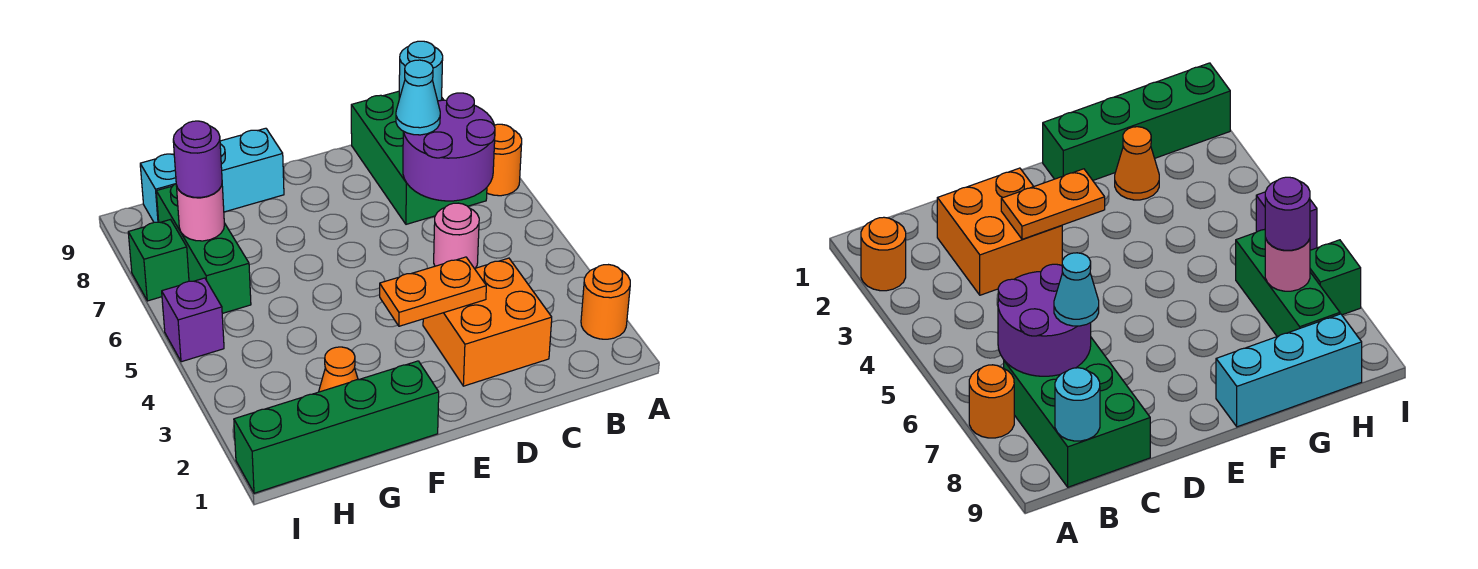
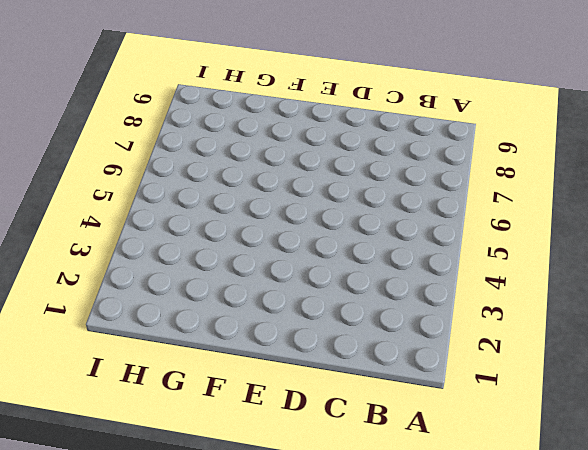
none -> orange round brick A2 level 1
none -> orange round brick A7 level 1
none -> green brick B7:C9 level 1

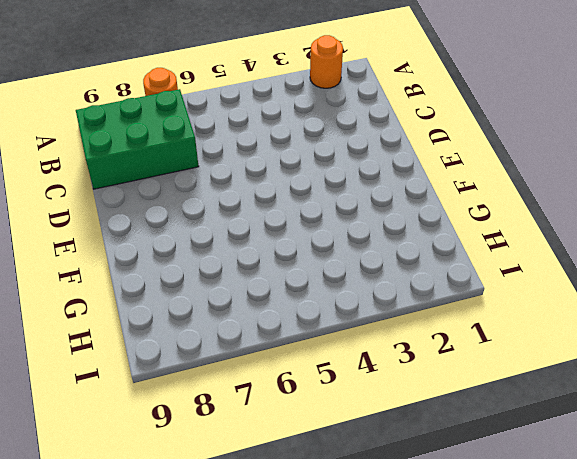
none -> orange brick C2:D3 level 1
none -> pink round brick C5 level 1
none -> green brick F1:I1 level 1

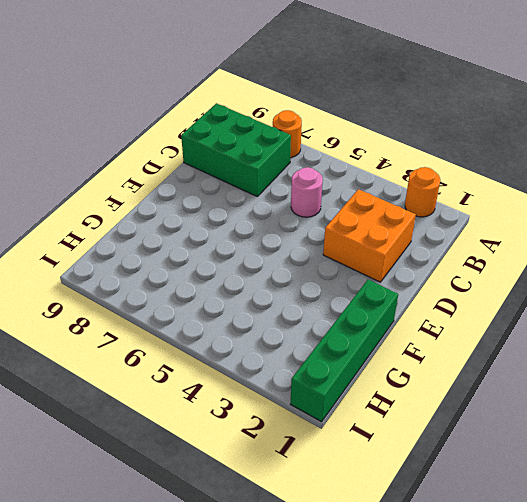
none -> cyan brick F9:H9 level 1
none -> orange cone G2 level 1
none -> green brick H6:H8 level 1

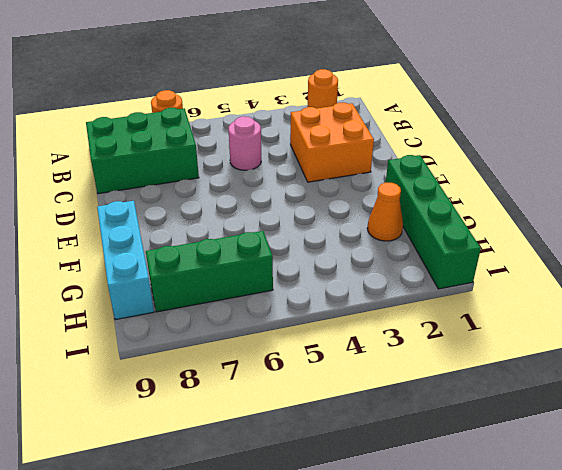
none -> purple brick I5 level 1
none -> green brick I7 level 1
none -> purple round brick B6:C7 level 2

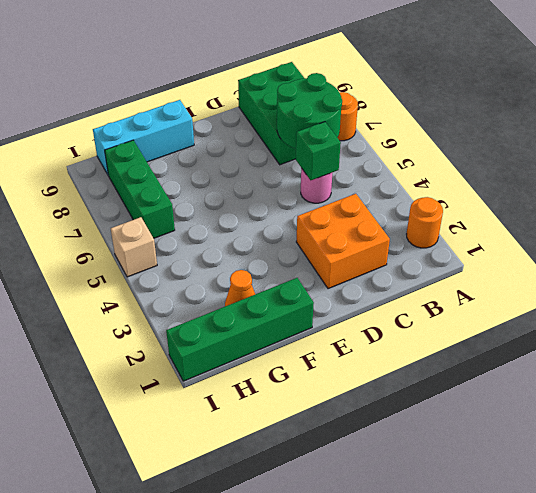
green round brick B6:C7 level 2 -> purple round brick B6:C7 level 2
green brick C5 level 2 -> green brick I7 level 1
tan brick I5 level 1 -> purple brick I5 level 1
none -> cyan round brick B9 level 2
none -> orange plate D3:E3 level 2
none -> pink round brick H7 level 2

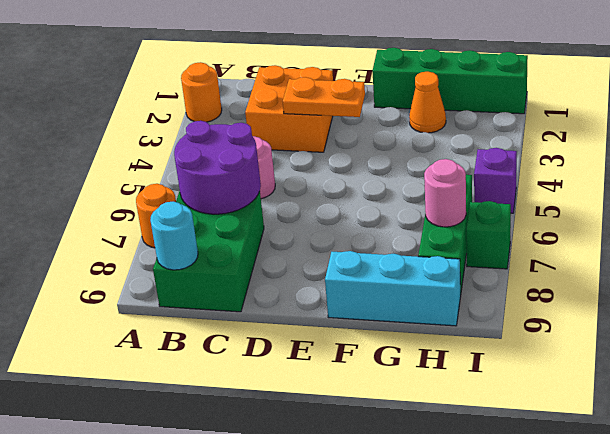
none -> cyan cone C7 level 3
none -> purple round brick H7 level 3

